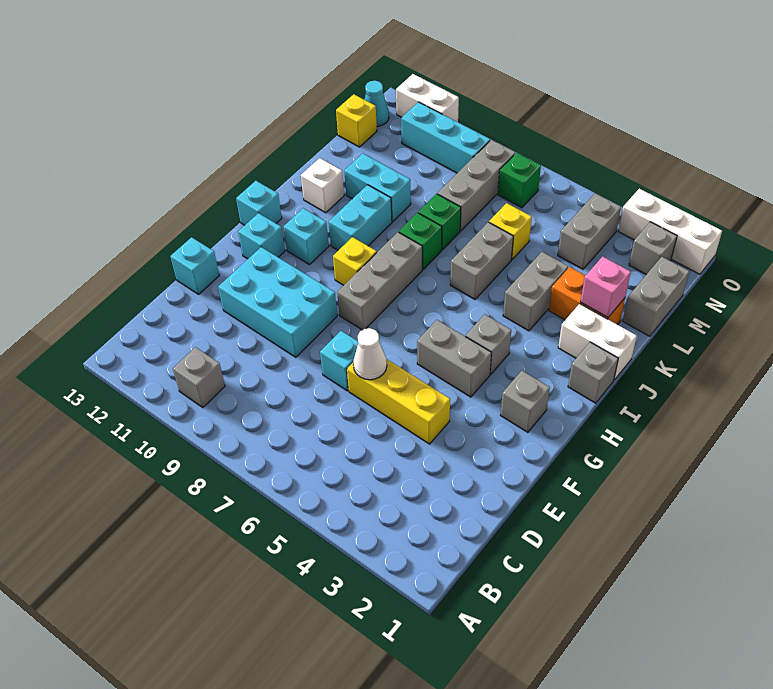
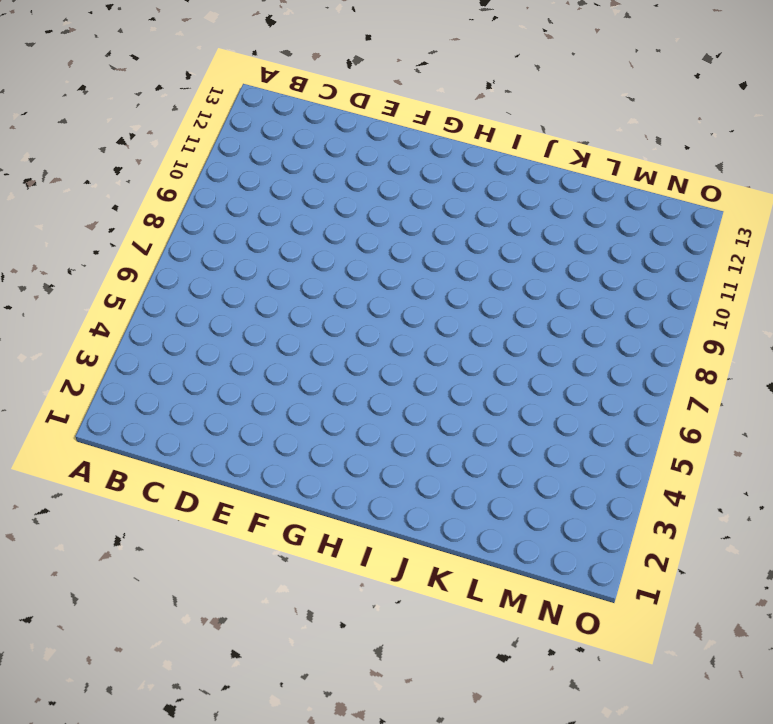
none -> grey brick B10 level 1
none -> yellow brick E4:E6 level 1
none -> cyan brick E7 level 1
none -> cyan brick E9:F11 level 1

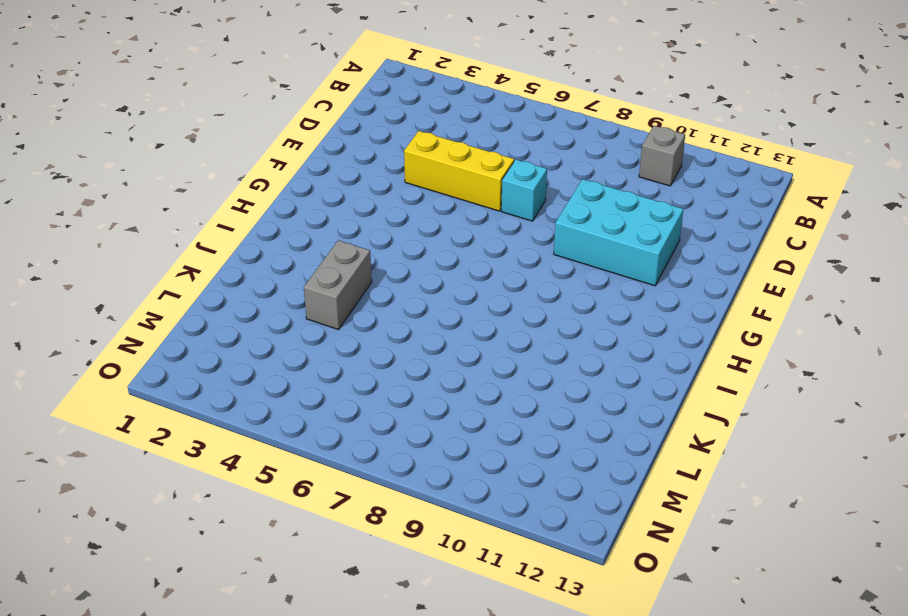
none -> cyan brick E13 level 1
none -> grey brick G2 level 1
none -> grey brick G4:G5 level 1
none -> grey brick G8:I8 level 1

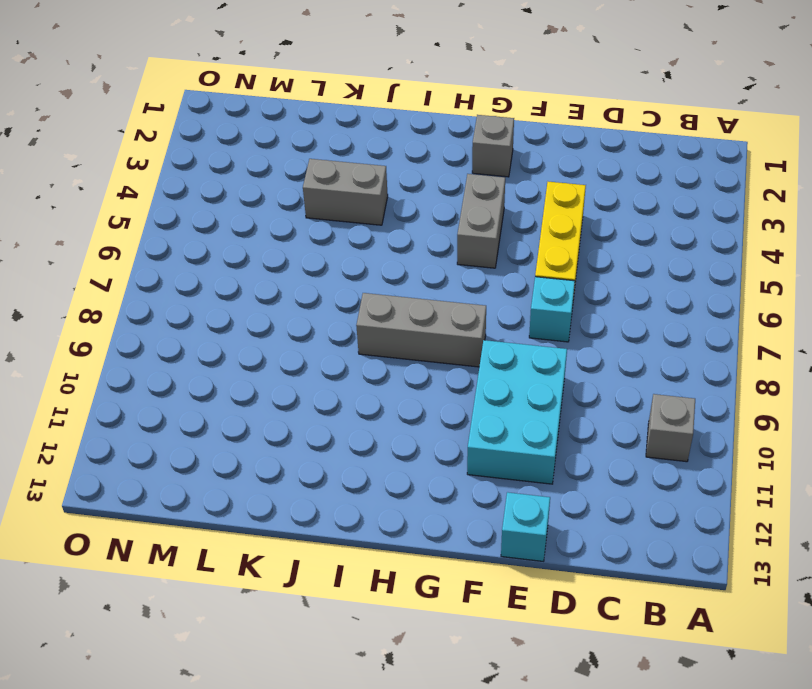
none -> cyan brick G12 level 1
none -> grey brick H4 level 1
none -> yellow brick H9 level 1
none -> cyan brick H11 level 1

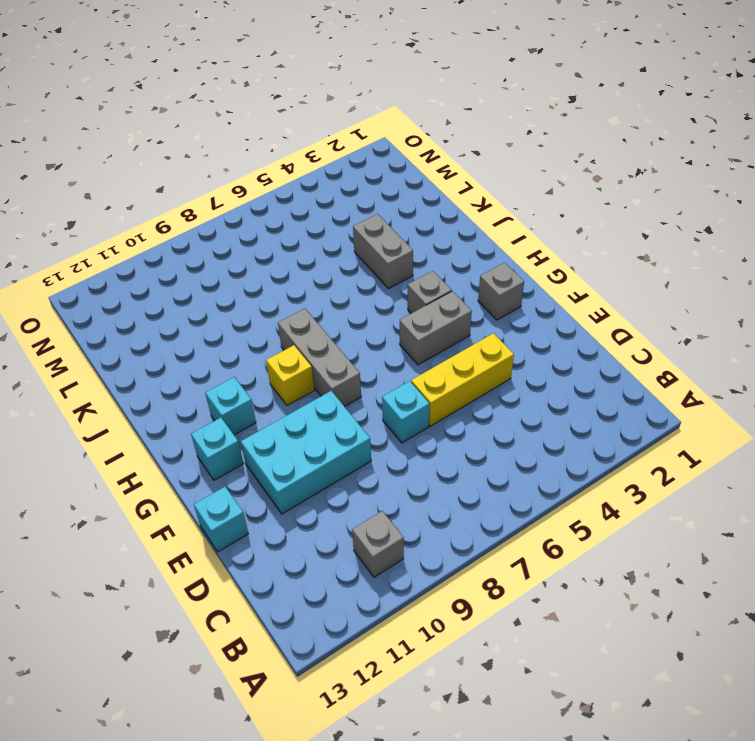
none -> cyan brick H13 level 1
none -> grey brick I1 level 1
none -> cyan brick I10:J10 level 1
none -> white brick J1:J2 level 1

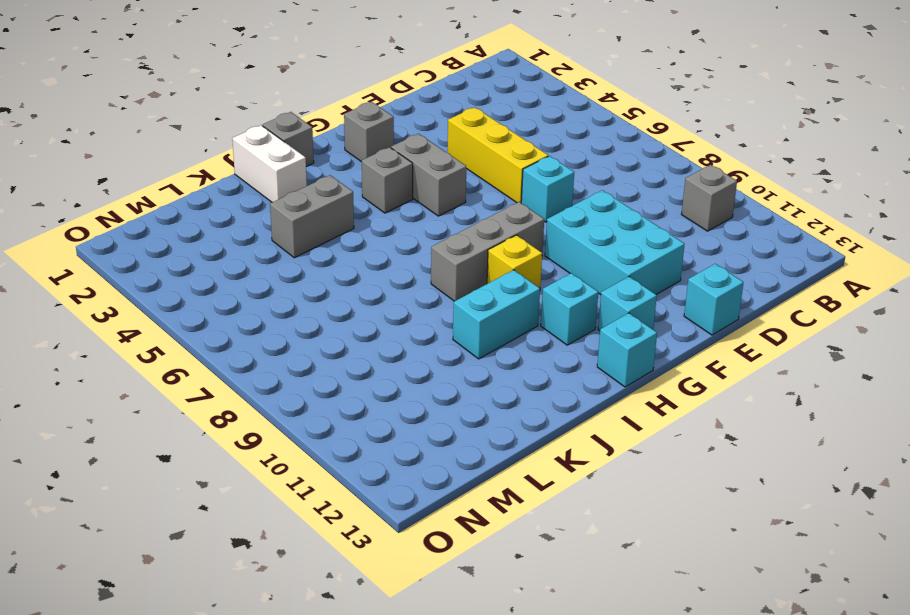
none -> grey brick J6:K6 level 1
none -> green brick J8 level 1
none -> white brick J12 level 1
none -> orange brick K2:K3 level 1

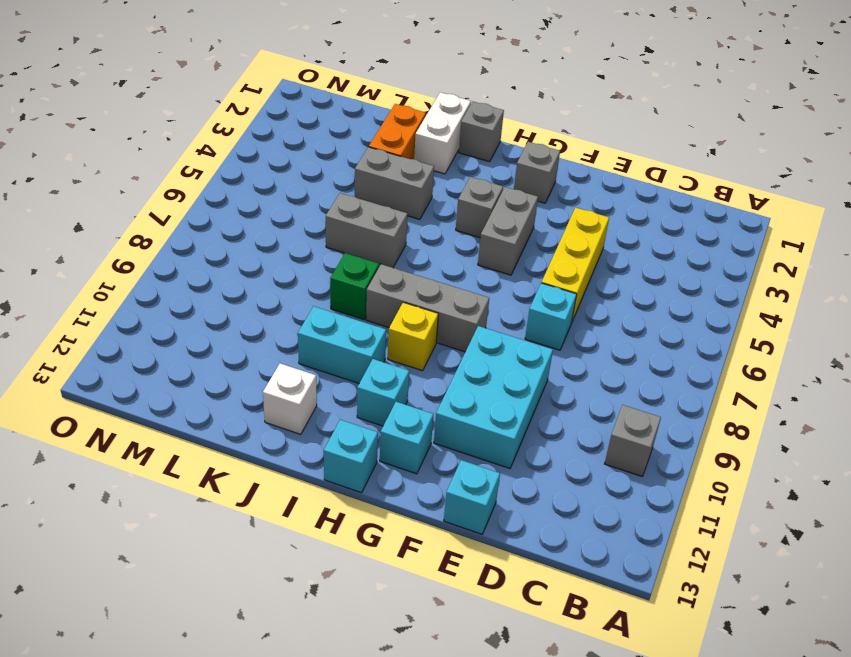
none -> green brick K8 level 1
none -> cyan brick K10:K11 level 1
none -> grey brick L1:M1 level 1
none -> yellow brick L6 level 1

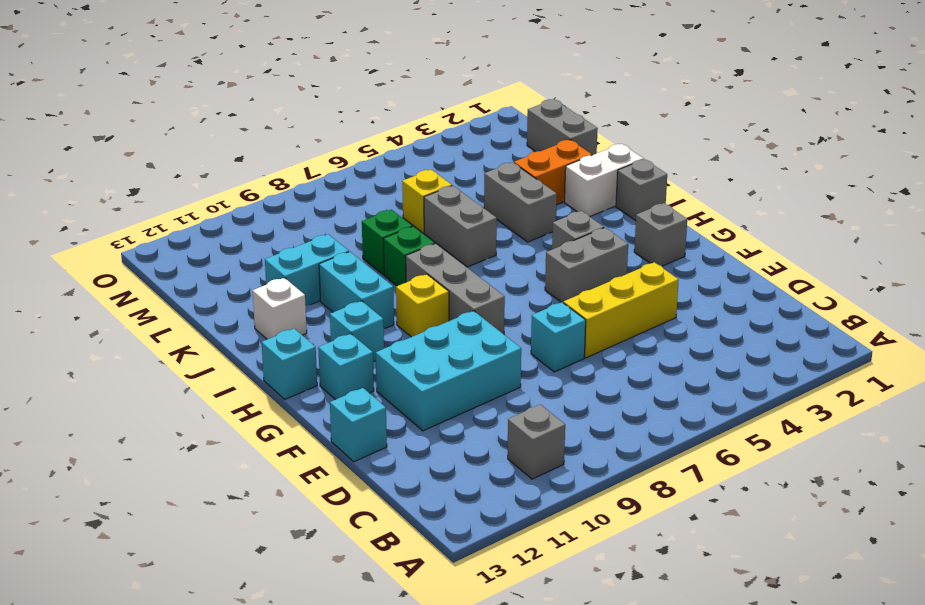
none -> grey brick L8:N8 level 1
none -> grey brick M4:N4 level 1
none -> yellow brick M13 level 1
none -> grey brick N2 level 1

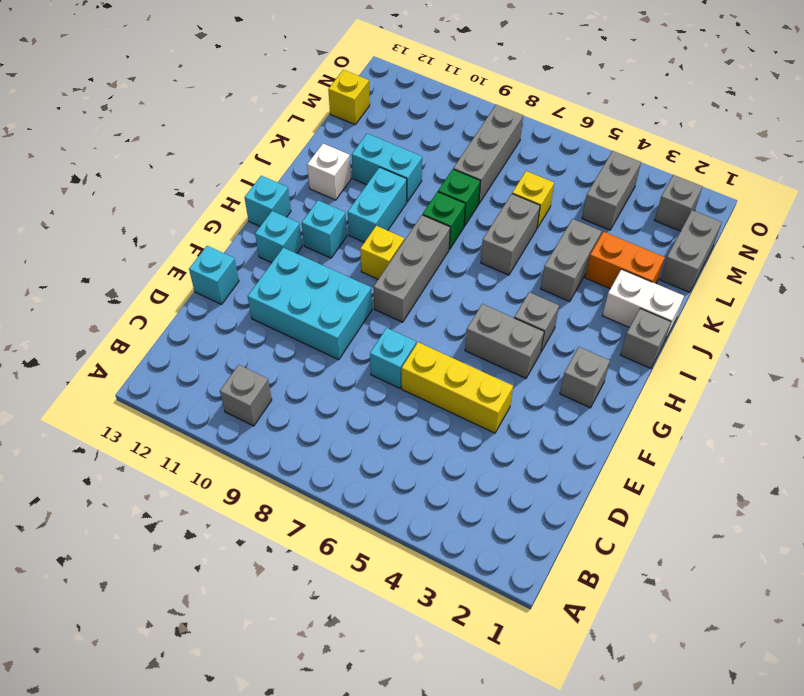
none -> green brick N7 level 1
none -> cyan brick N9:N11 level 1
none -> cyan cone N13 level 1
none -> white brick O1:O3 level 1

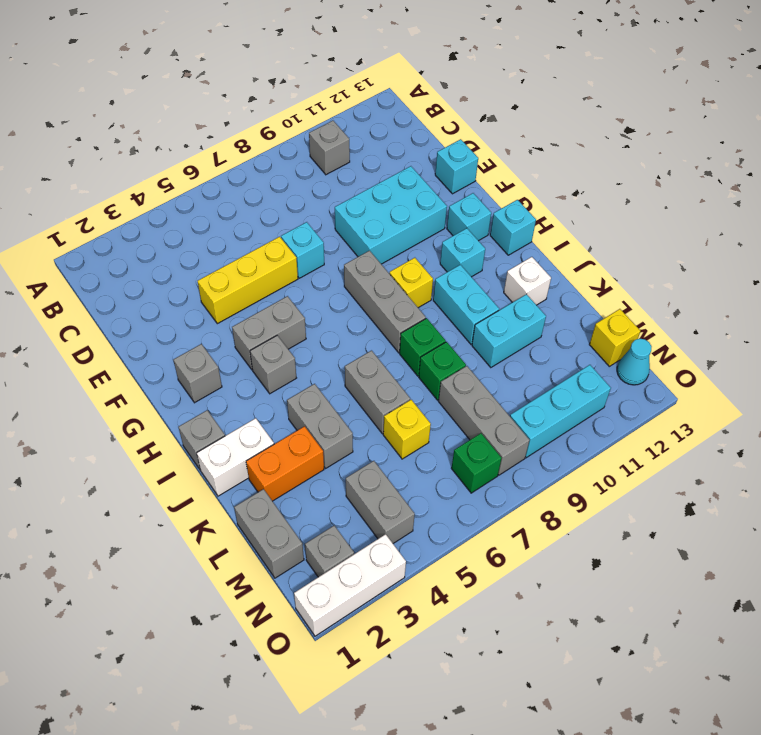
none -> white brick O11:O12 level 1
none -> white cone E6 level 2
none -> pink brick K2 level 2

